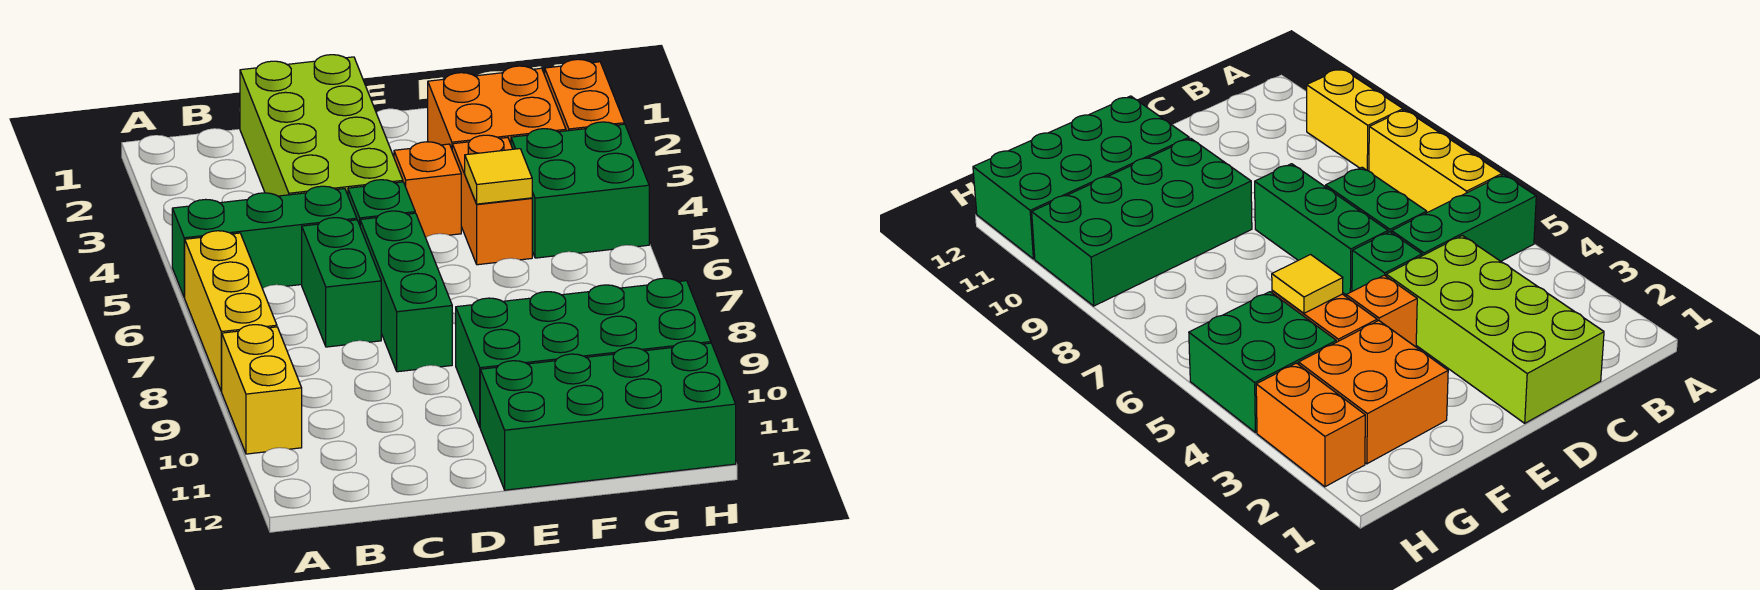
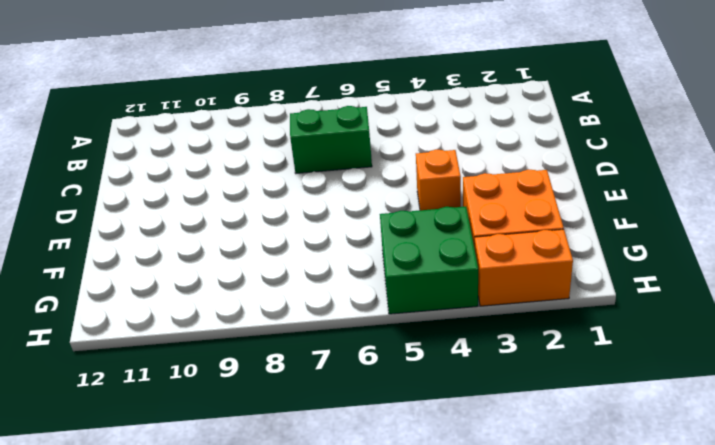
none -> green brick A5:C5 level 1
none -> yellow brick A6:A8 level 1
none -> yellow brick A9:A10 level 1

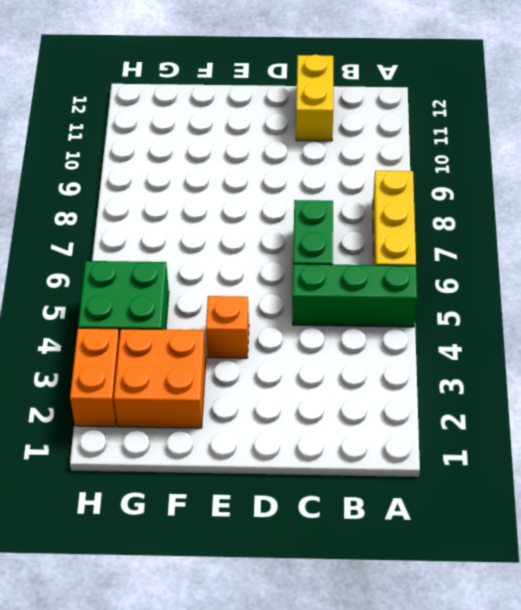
yellow brick C11:C12 level 1 -> yellow brick A9:A10 level 1
none -> lime brick C1:D4 level 1
none -> green brick D5 level 1
none -> green brick D6:D8 level 1

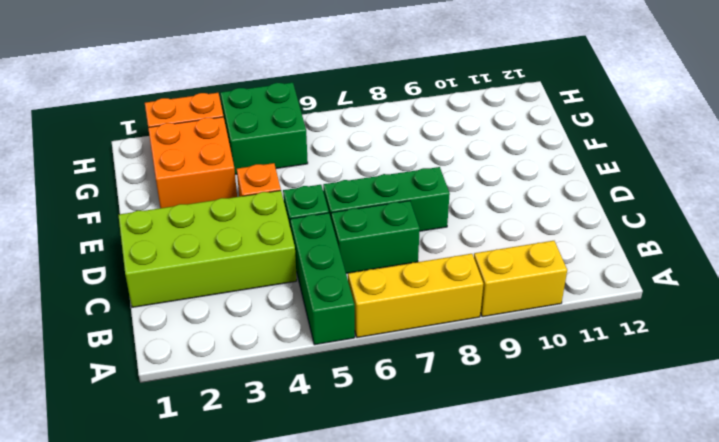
none -> green brick E9:H10 level 1
none -> green brick E11:H12 level 1
none -> orange brick F4:F5 level 1

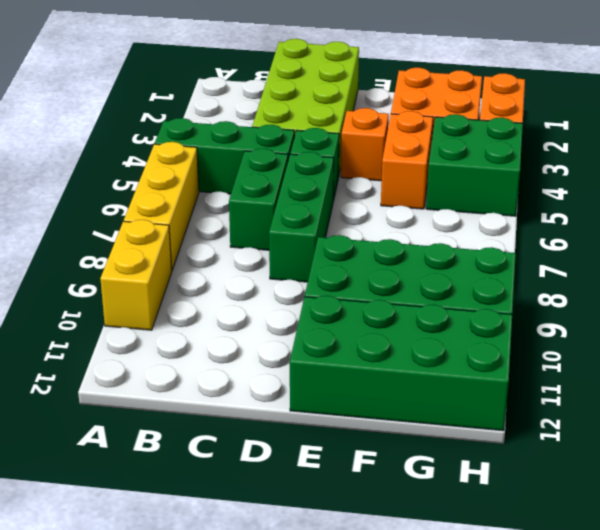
none -> yellow tile F5 level 2

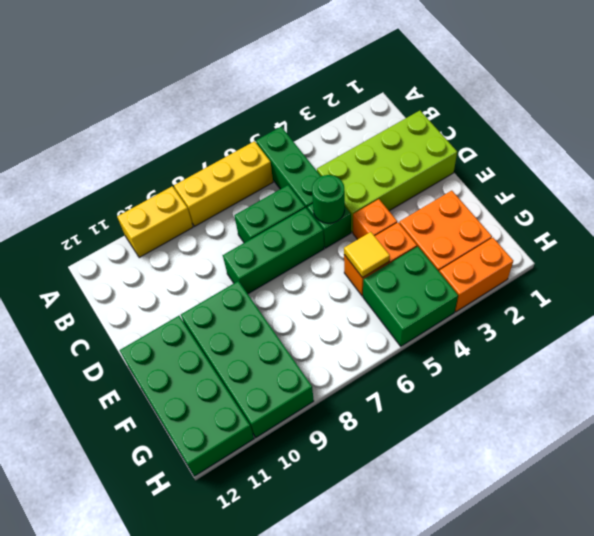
green round brick D5 level 2 -> none

